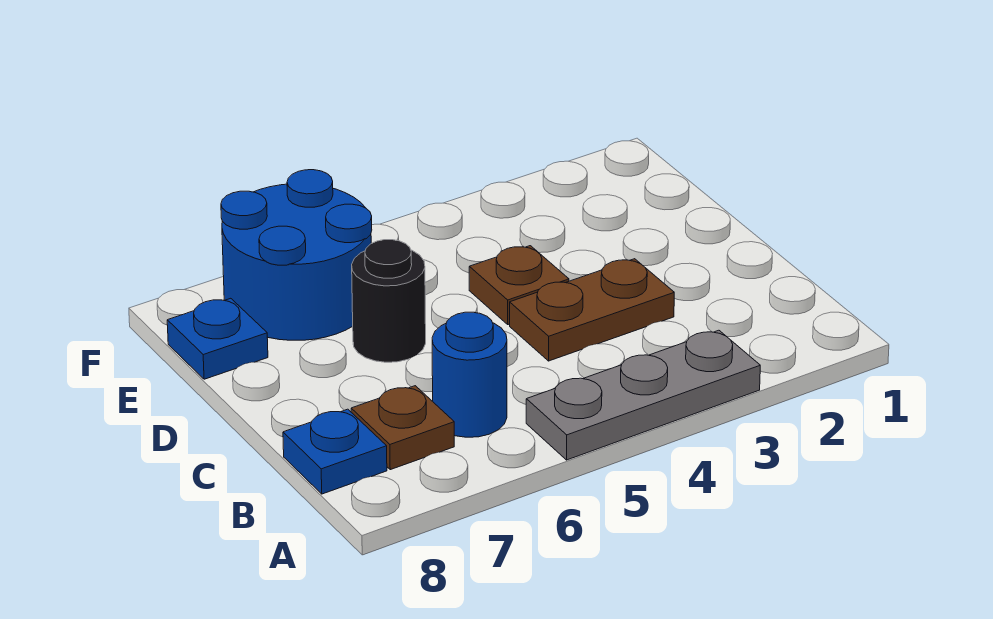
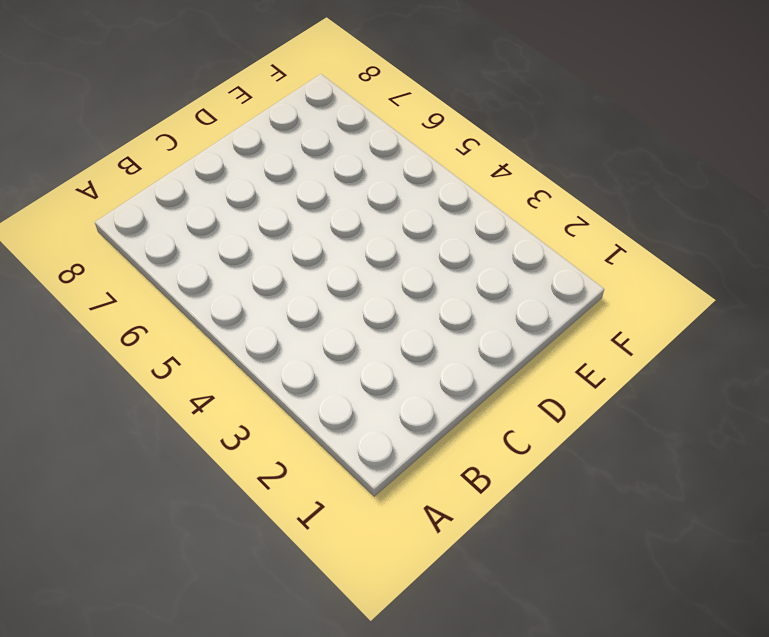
none -> grey plate A3:A5 level 1
none -> blue round brick B6 level 1

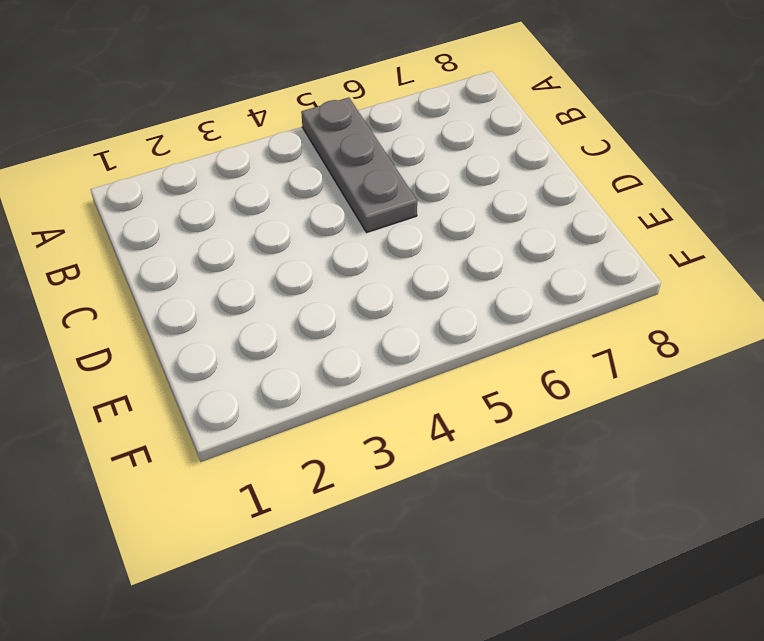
grey plate A5:C5 level 1 -> grey plate A3:A5 level 1
none -> blue round brick B6 level 1
none -> brown plate B7 level 1

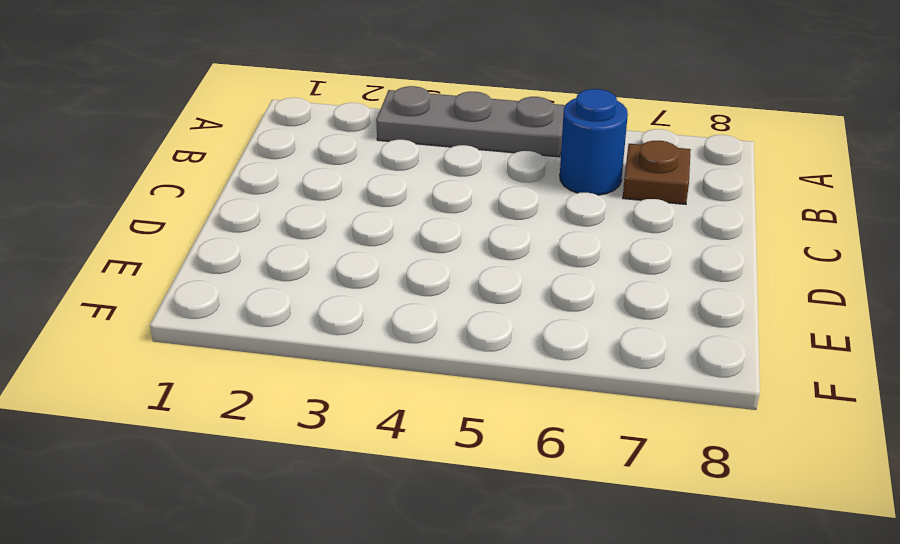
none -> blue plate B8 level 1
none -> brown plate C3:C4 level 1

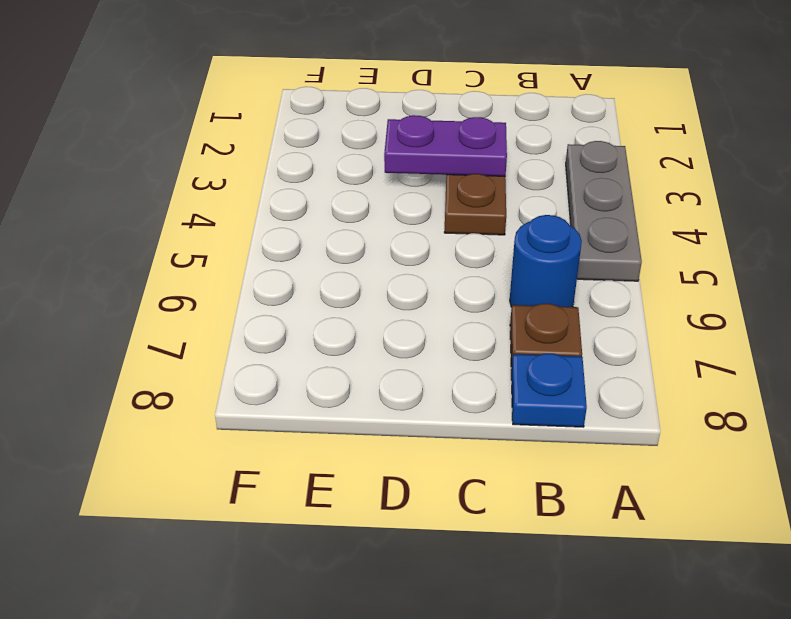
purple plate C3:D3 level 2 -> none
none -> brown plate D4 level 1
none -> black round brick D6 level 1

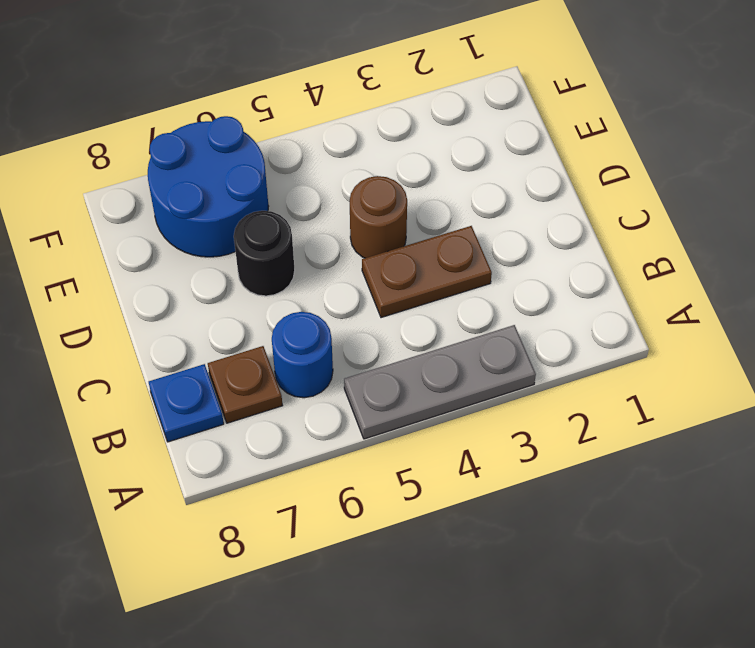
brown round brick D4 level 1 -> brown plate D4 level 1
none -> blue plate E8 level 1

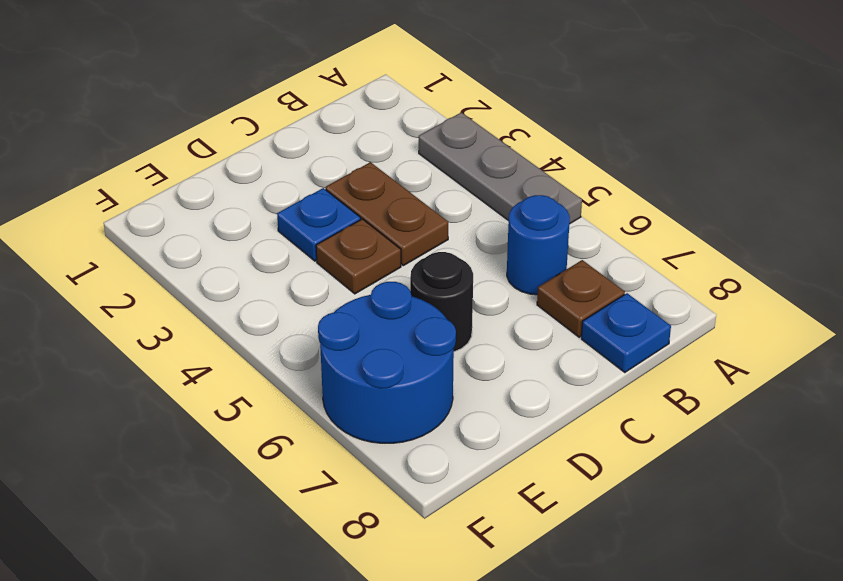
blue plate D3 level 1 -> blue plate E8 level 1

